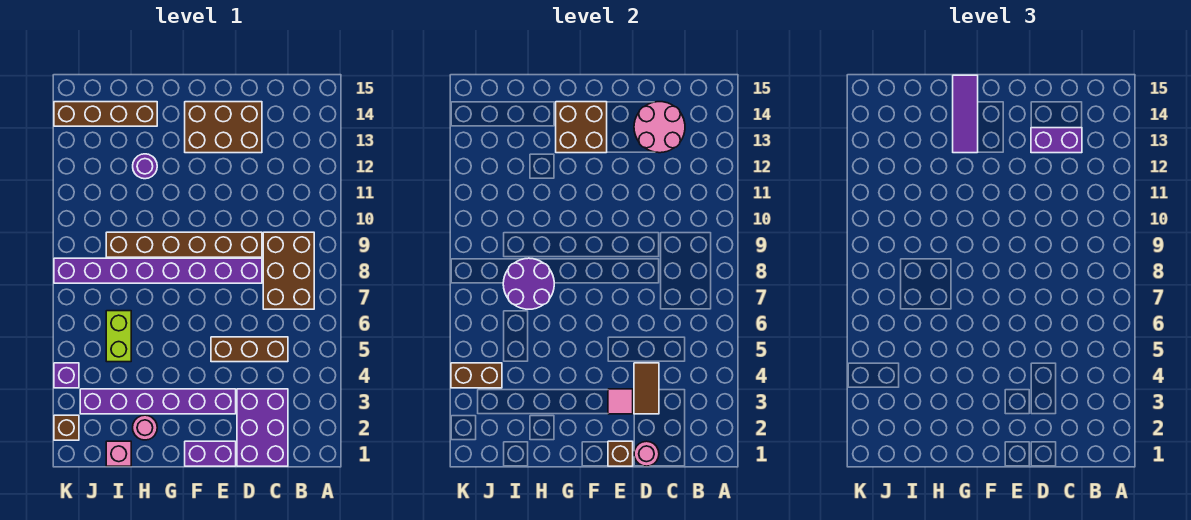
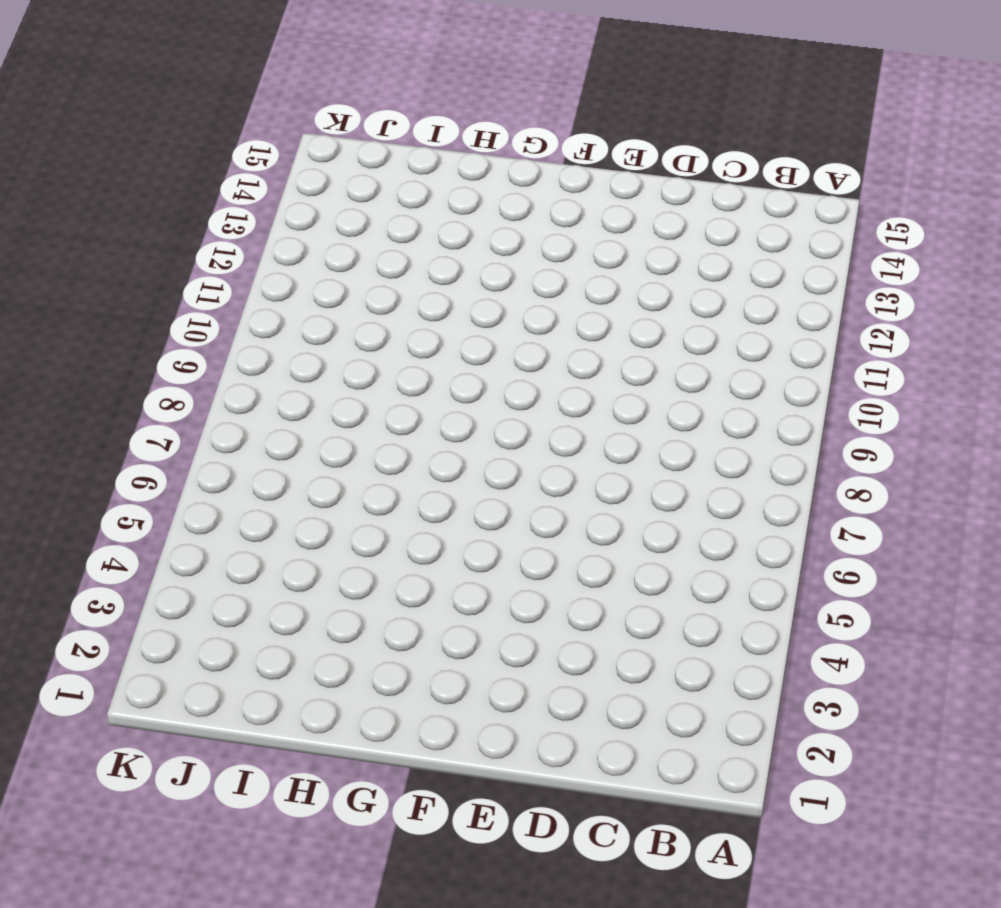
none -> brown brick B7:C9 level 1
none -> purple brick C1:D3 level 1
none -> brown brick C5:E5 level 1

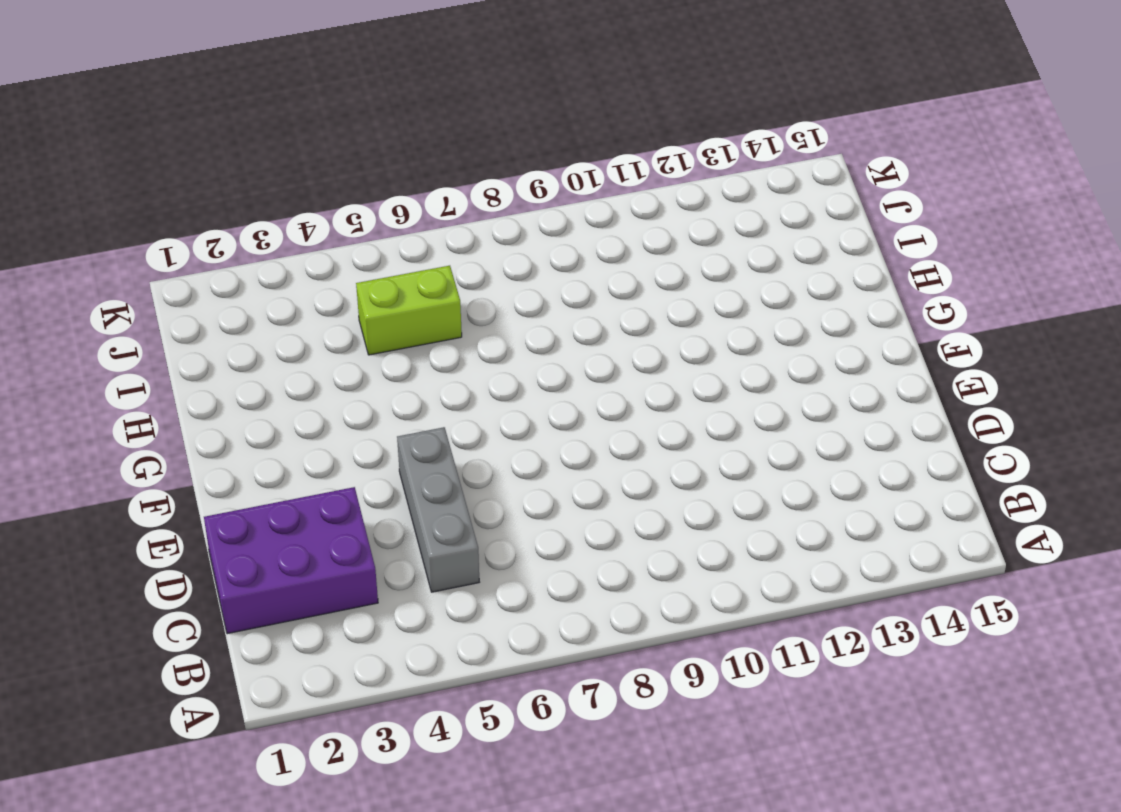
grey brick C5:E5 level 1 -> brown brick C5:E5 level 1
none -> brown brick B7:C9 level 1
none -> purple brick D8:K8 level 1
none -> brown brick D9:I9 level 1

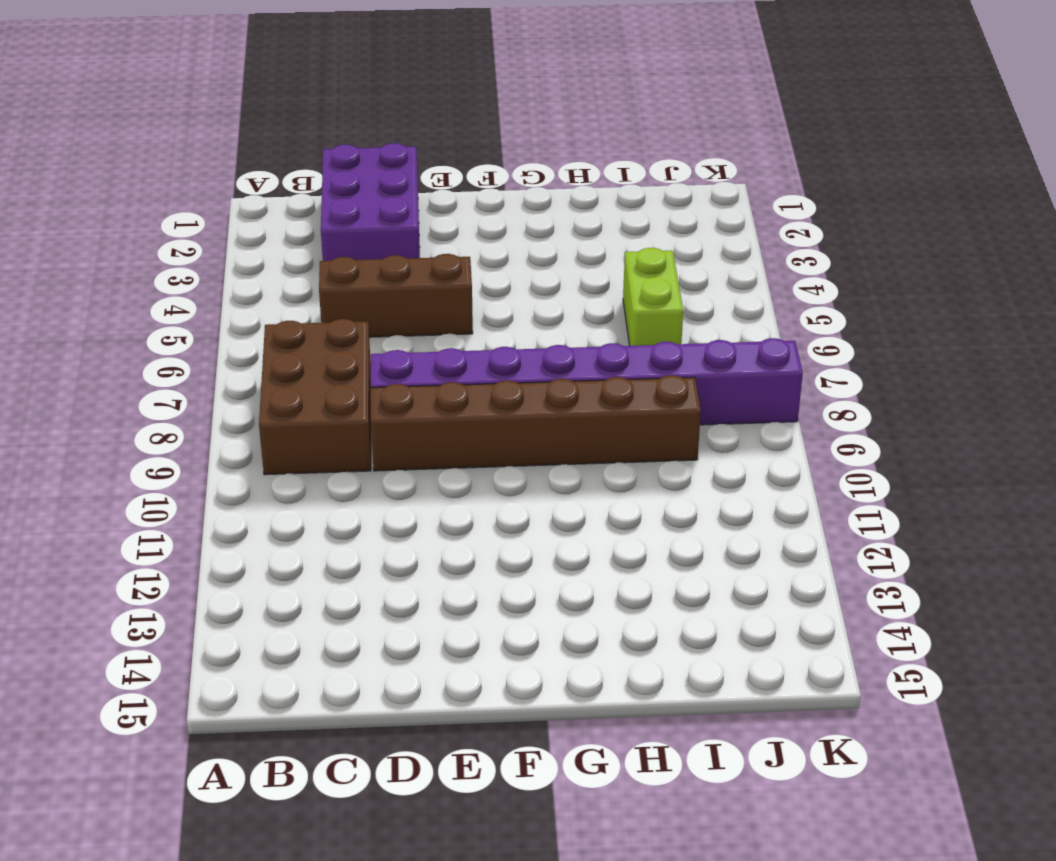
none -> brown brick D13:F14 level 1
none -> purple brick E1:F1 level 1
none -> purple brick E3:J3 level 1

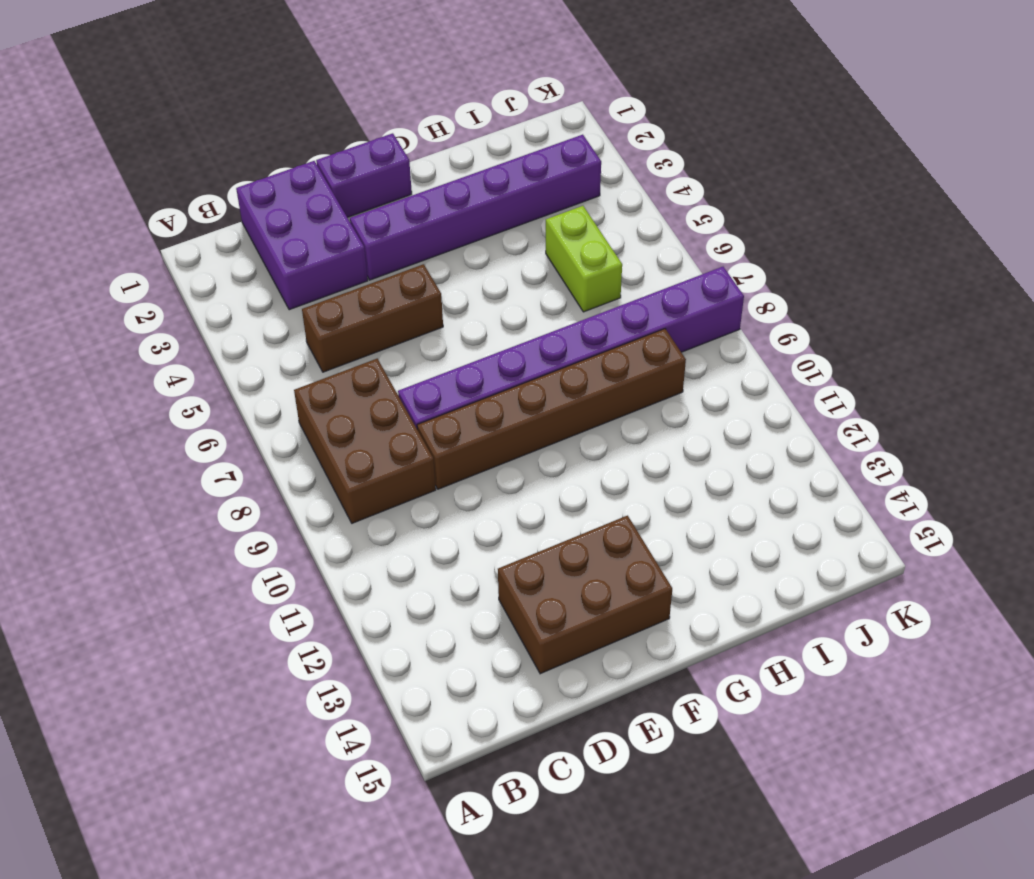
none -> pink round brick H2 level 1
none -> purple round brick H12 level 1
none -> brown brick H14:K14 level 1

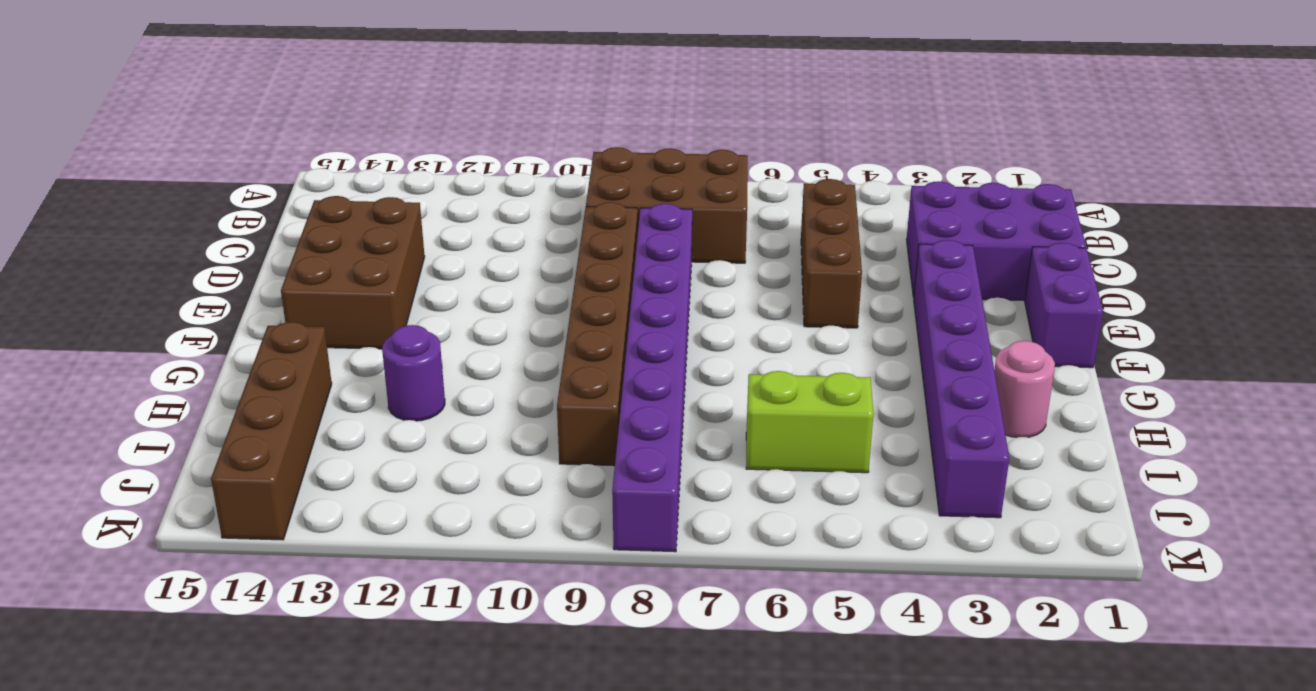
none -> pink brick I1 level 1
none -> brown brick K2 level 1
none -> purple brick K4 level 1

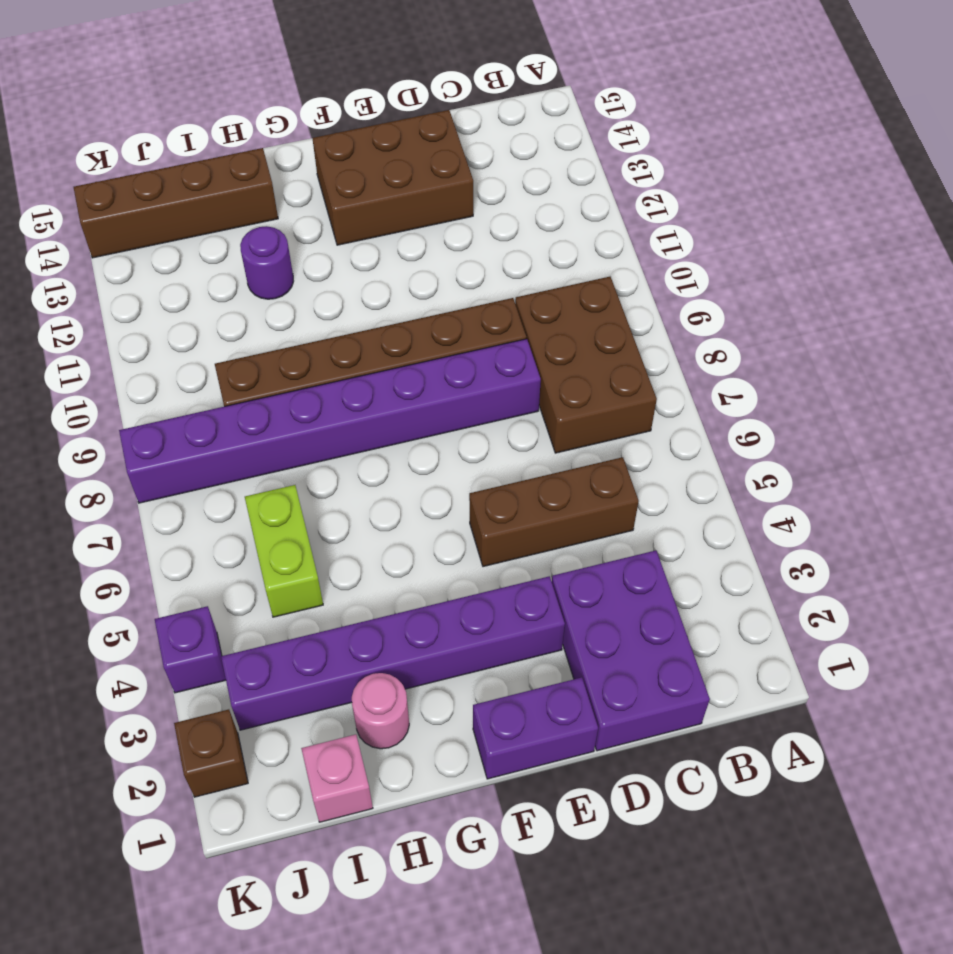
none -> pink round brick C13:D14 level 2
none -> pink round brick D1 level 2
none -> brown tile D3:D4 level 2

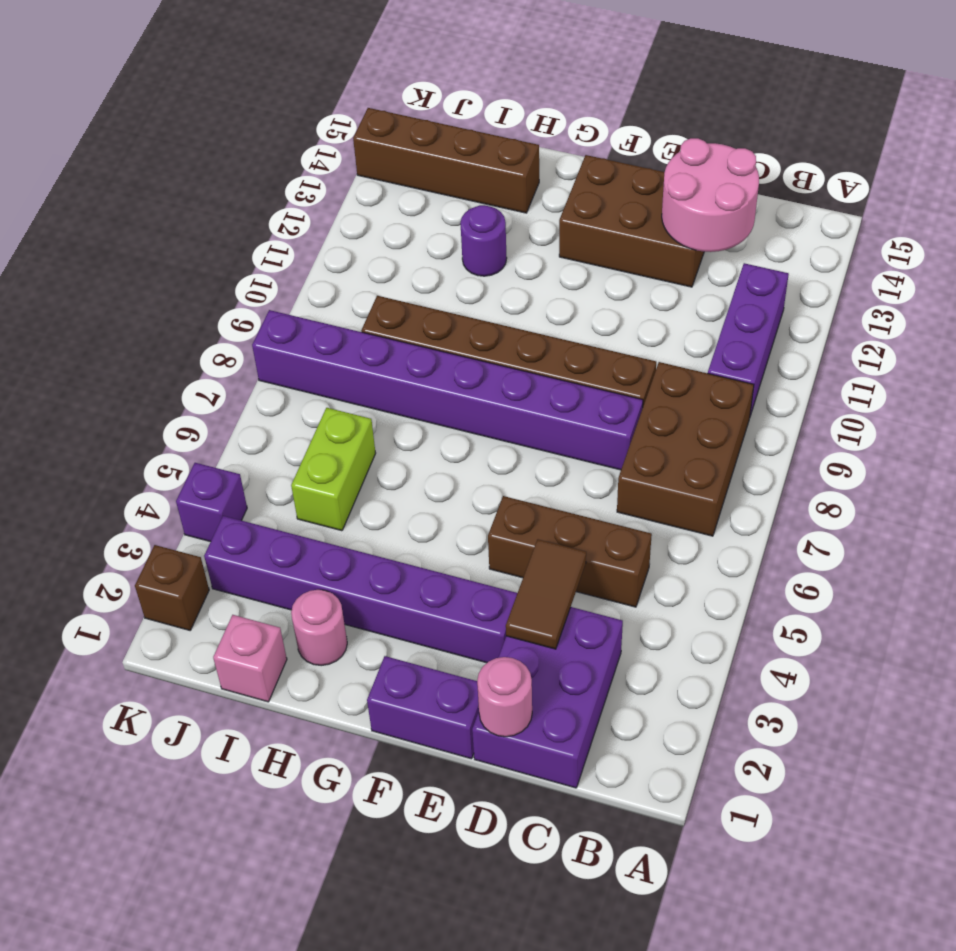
purple brick B10:B12 level 1 -> none
none -> brown brick E1 level 2
none -> pink tile E3 level 2
none -> brown brick F13:G14 level 2

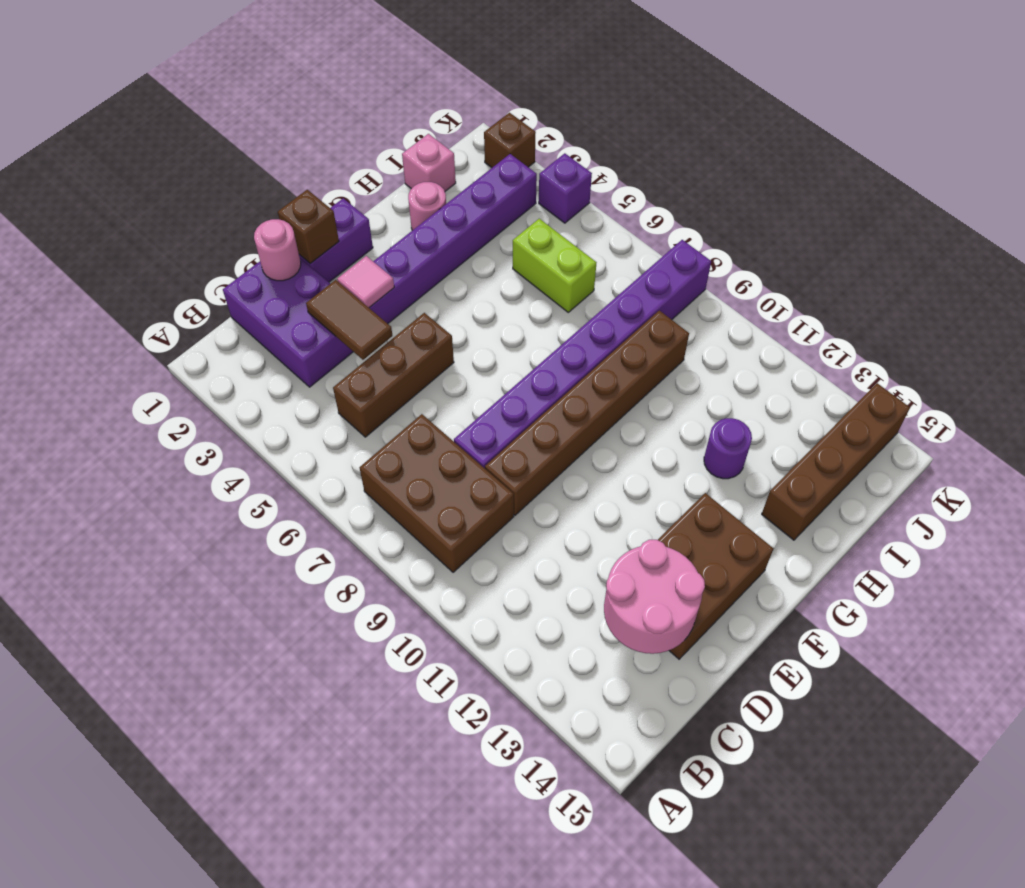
none -> brown brick F13:G14 level 2
none -> purple round brick H7:I8 level 2
none -> brown brick J4:K4 level 2

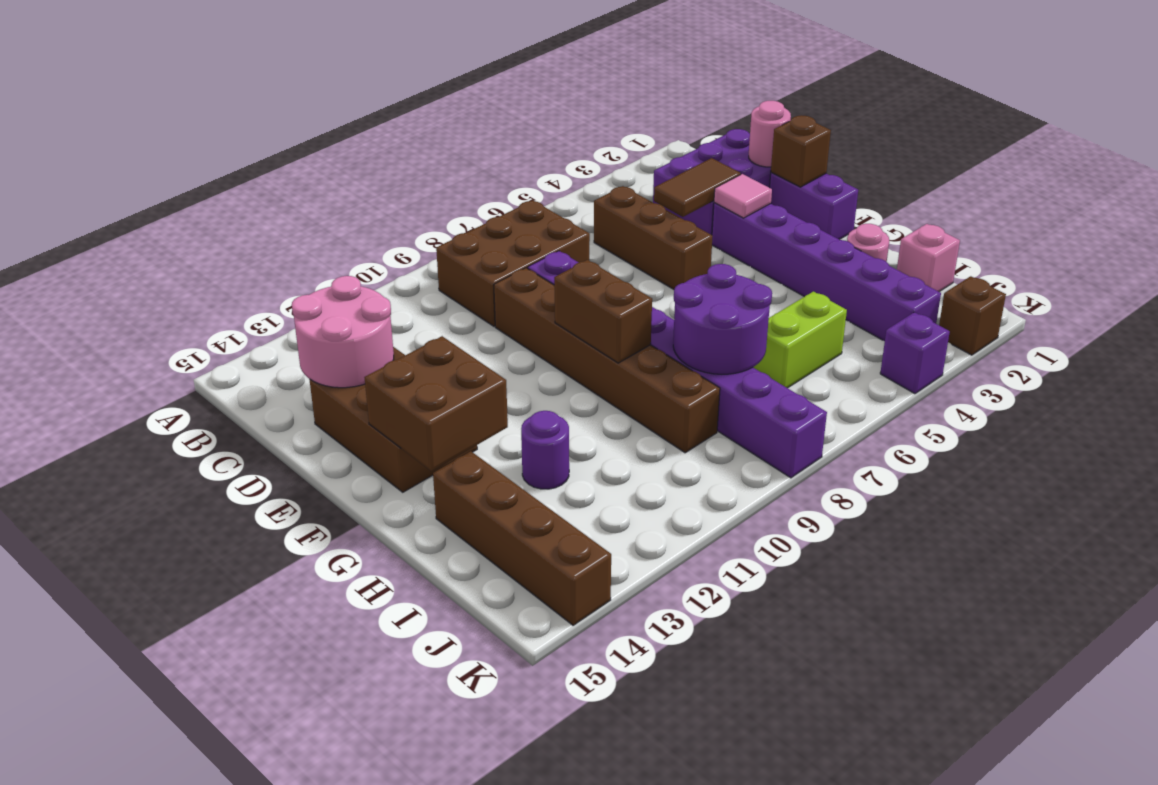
brown brick F9:G9 level 2 -> brown brick J4:K4 level 2
none -> purple brick C13:D13 level 3
none -> purple tile G13:G15 level 3

